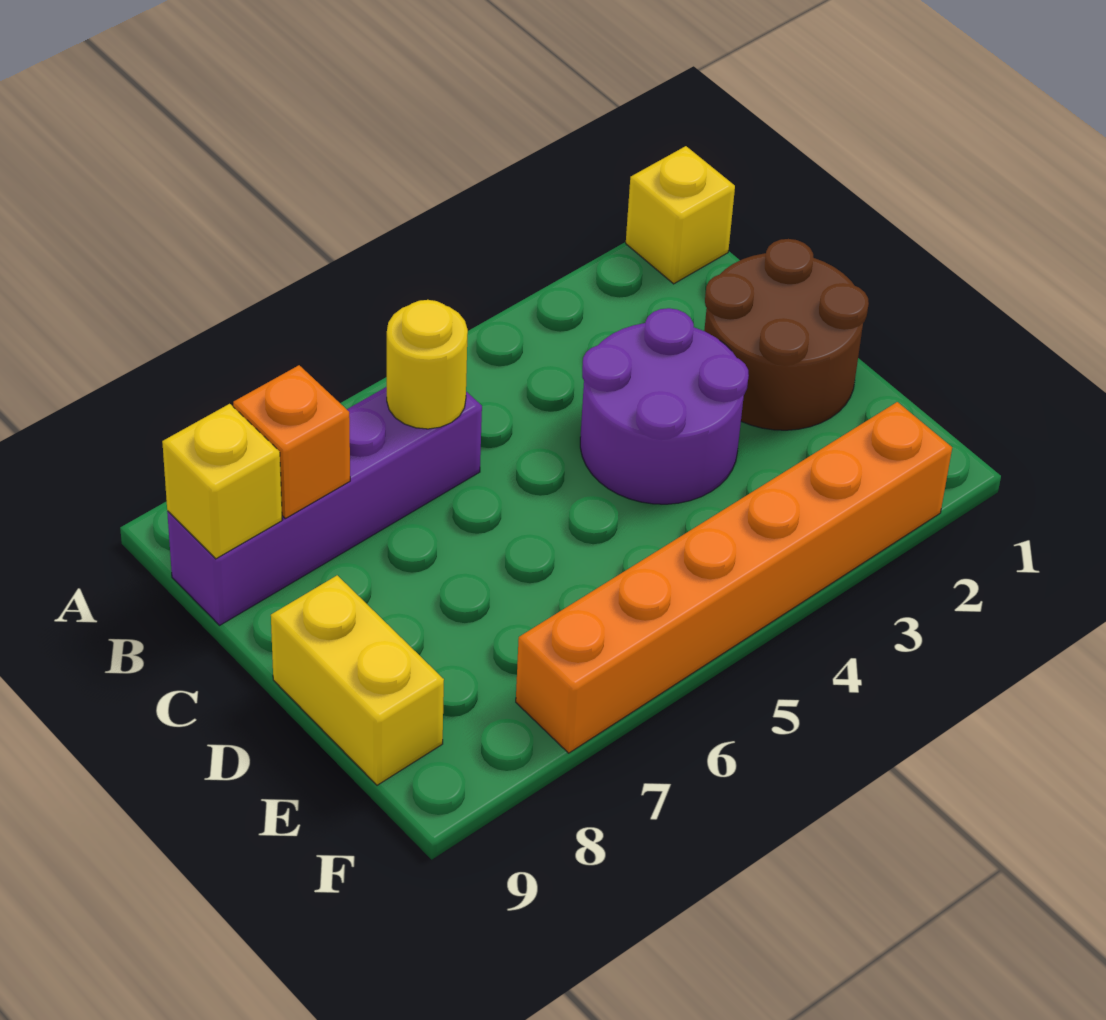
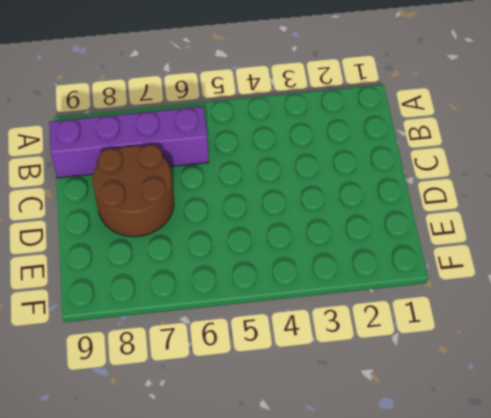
brown round brick C7:D8 level 1 -> brown round brick C1:D2 level 1
none -> yellow brick A1 level 1
none -> purple round brick C3:D4 level 1

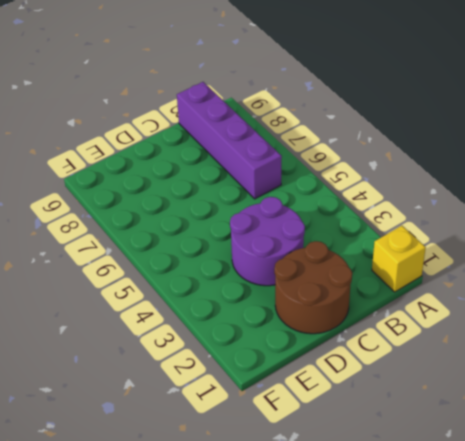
none -> yellow brick D9:E9 level 1
none -> orange brick F2:F7 level 1

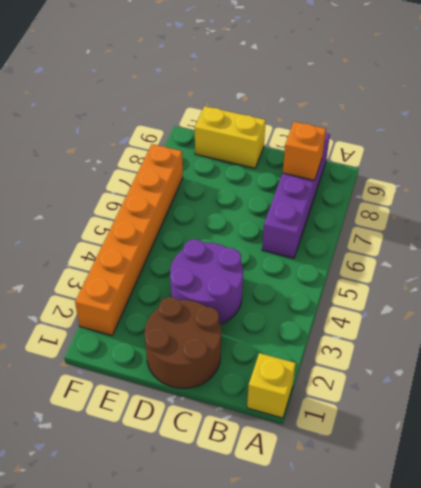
none -> yellow round brick B6 level 2
none -> yellow brick B9 level 2

